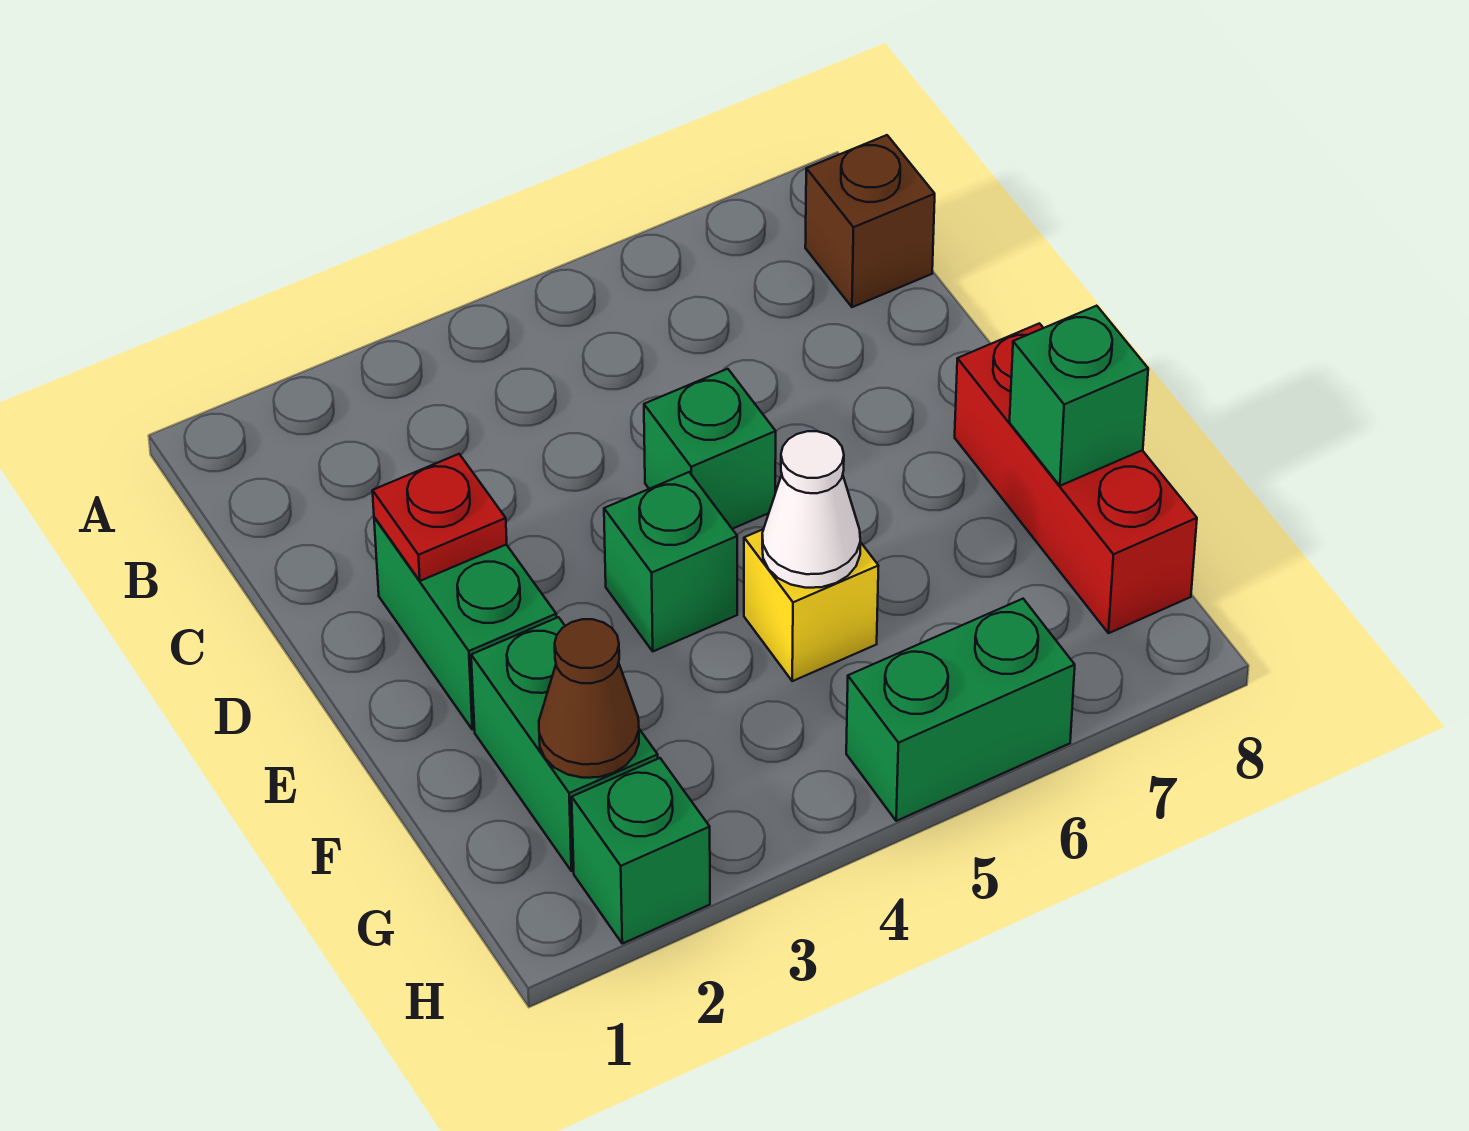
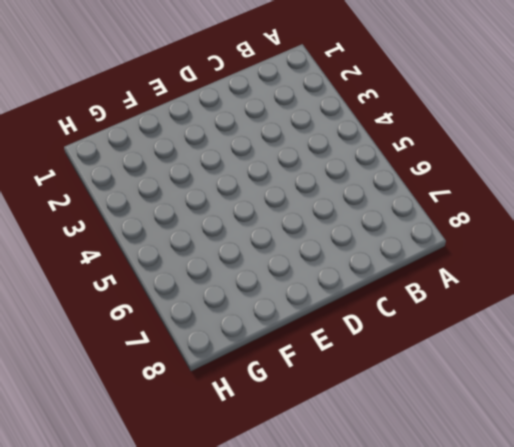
none -> brown brick B8 level 1
none -> green brick D2:E2 level 1
none -> green brick D5 level 1

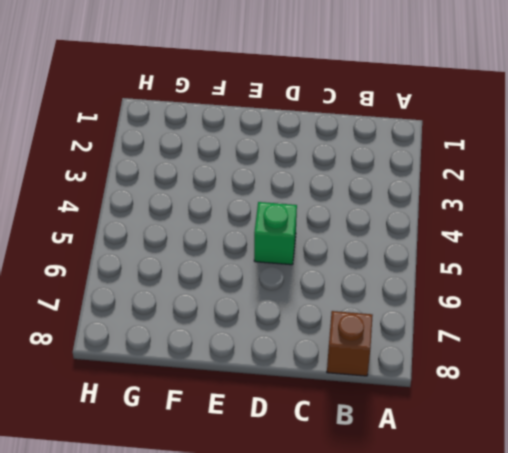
none -> green brick D2:E2 level 1
none -> green brick E4 level 1
none -> red brick E8:G8 level 1

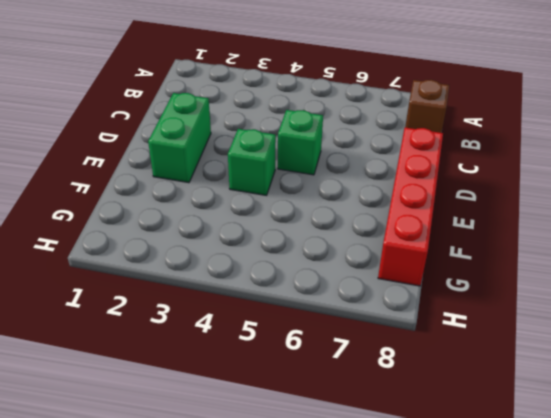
red brick D8:G8 level 1 -> red brick E8:G8 level 1
none -> green brick F2:G2 level 1
none -> yellow brick F5 level 1
none -> green brick H2 level 1

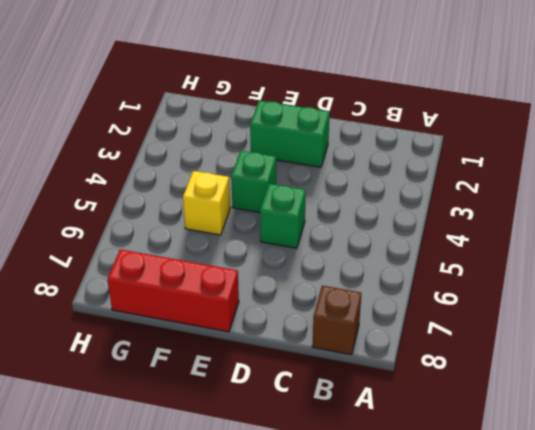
none -> green brick F2:G2 level 1
none -> green brick H2 level 1
none -> green brick H5:H6 level 1

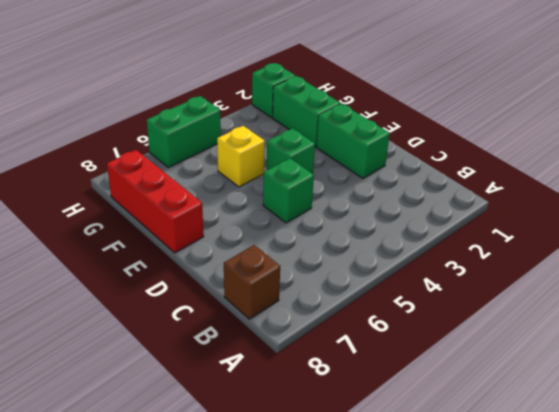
none -> red plate D2 level 2
none -> white cone F5 level 2
none -> green brick F8 level 2

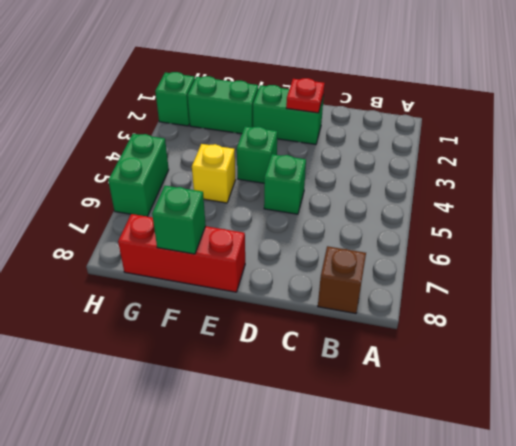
none -> white cone F5 level 2
none -> brown cone G2 level 2

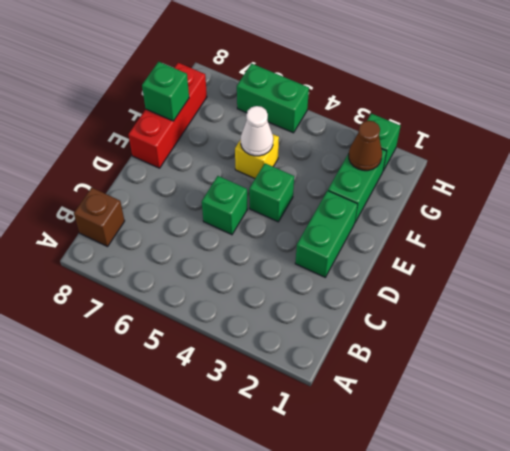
none -> red plate D2 level 2

